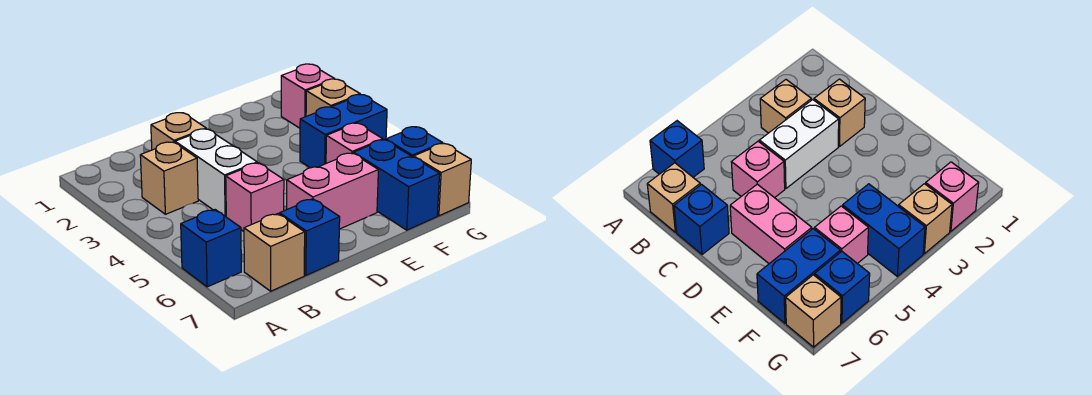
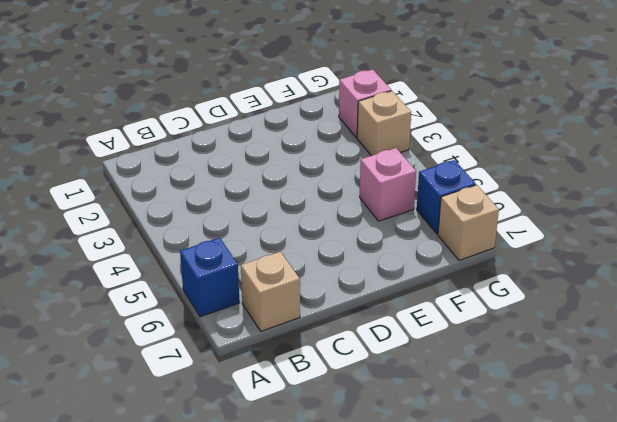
none -> tan brick B3 level 1
none -> tan brick C2 level 1
none -> white brick C3:C4 level 1

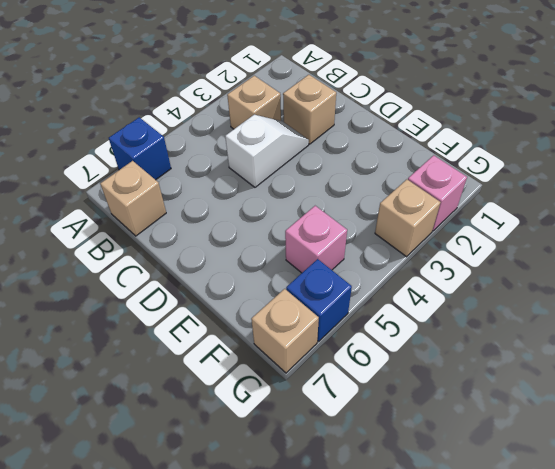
white slope C3:C4 level 1 top 4 -> white brick C3:C4 level 1
none -> pink brick C5 level 1
none -> blue brick C7 level 1
none -> pink brick D6:E6 level 1

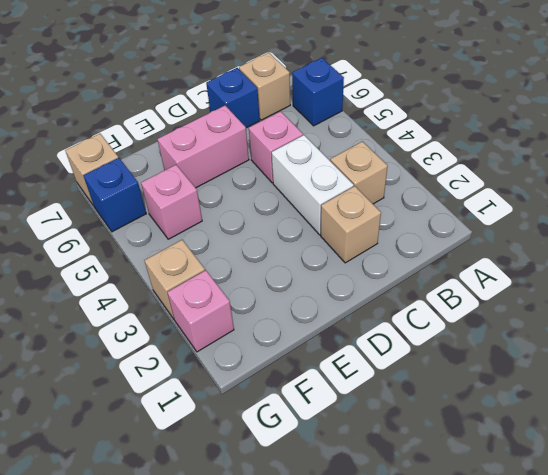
none -> blue brick F4:G4 level 1
none -> blue brick F6:F7 level 1

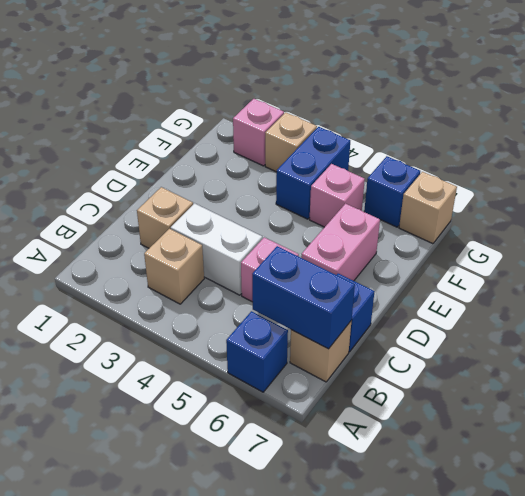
blue brick B6:B7 level 2 -> blue brick F6:F7 level 1

